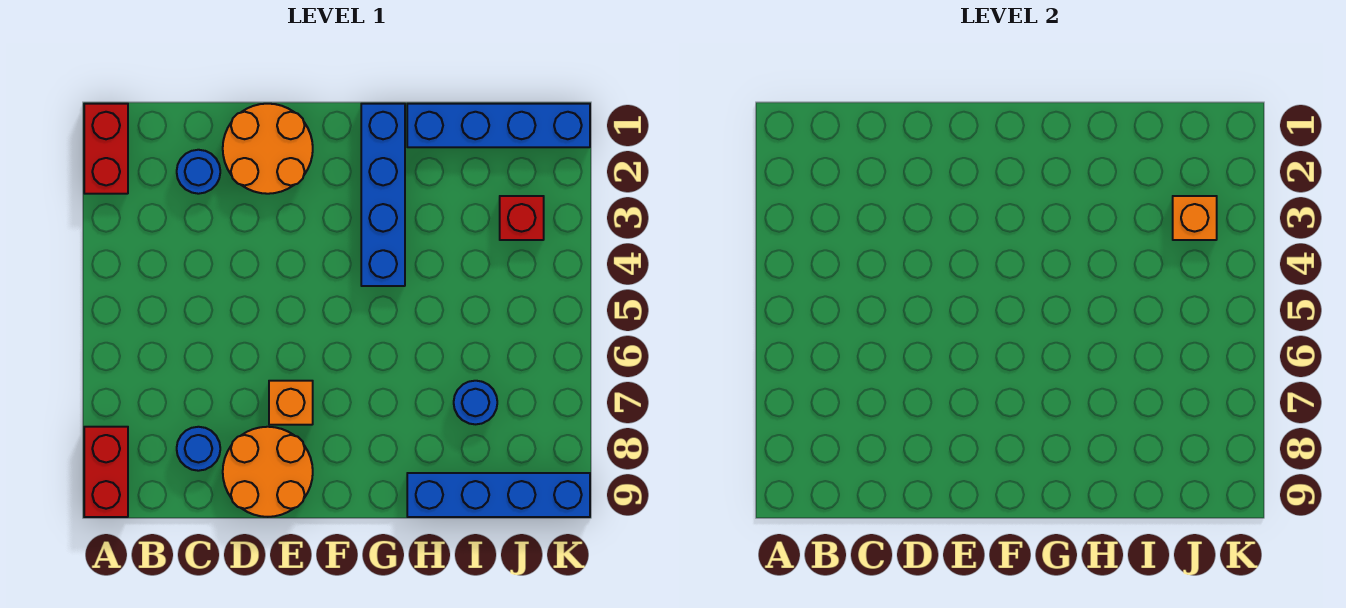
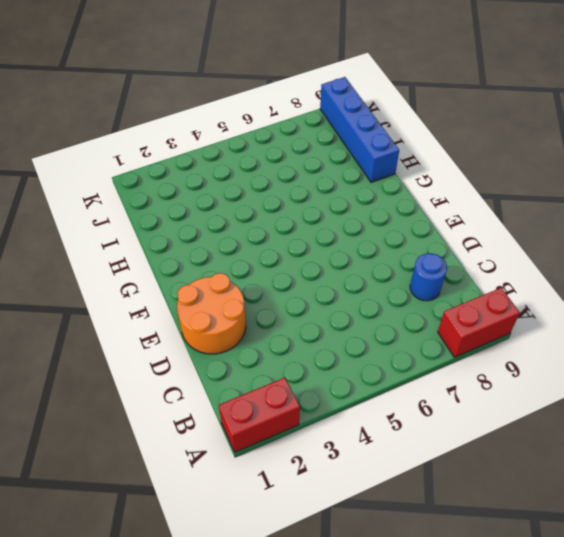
none -> blue round brick C2 level 1
none -> orange round brick D8:E9 level 1
none -> orange brick E7 level 1

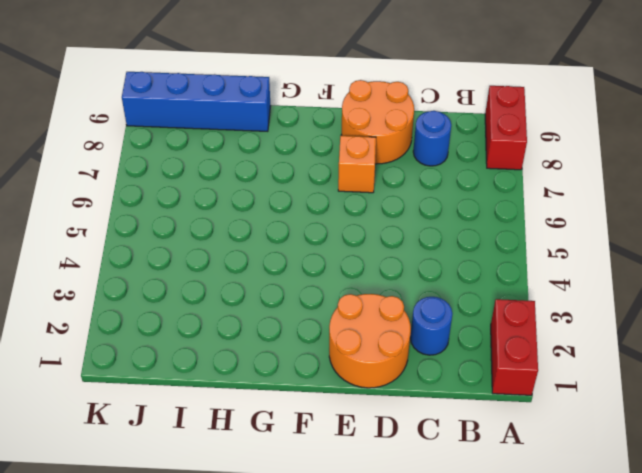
none -> blue brick G1:G4 level 1
none -> blue brick H1:K1 level 1
none -> blue round brick I7 level 1

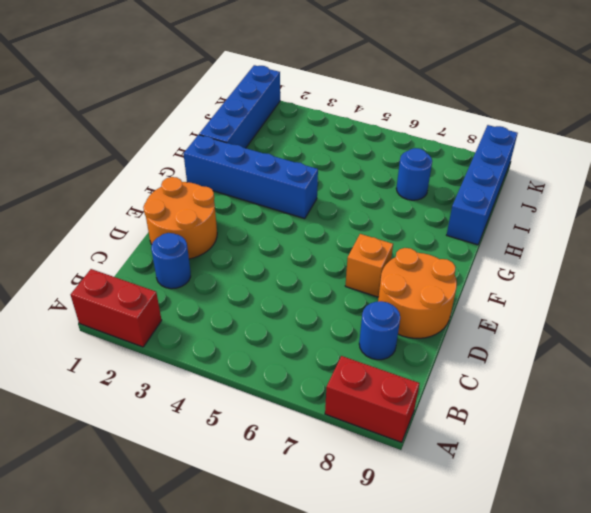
none -> red brick J3 level 1
none -> orange brick J3 level 2

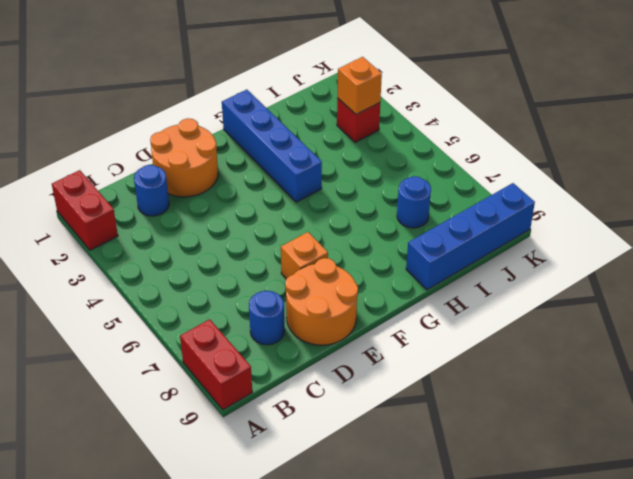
none -> blue brick H1:K1 level 1

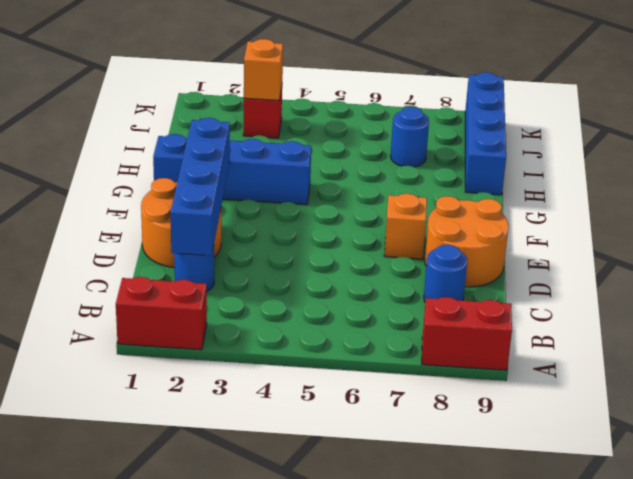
blue brick C2:F2 level 2 -> blue brick H1:K1 level 1

